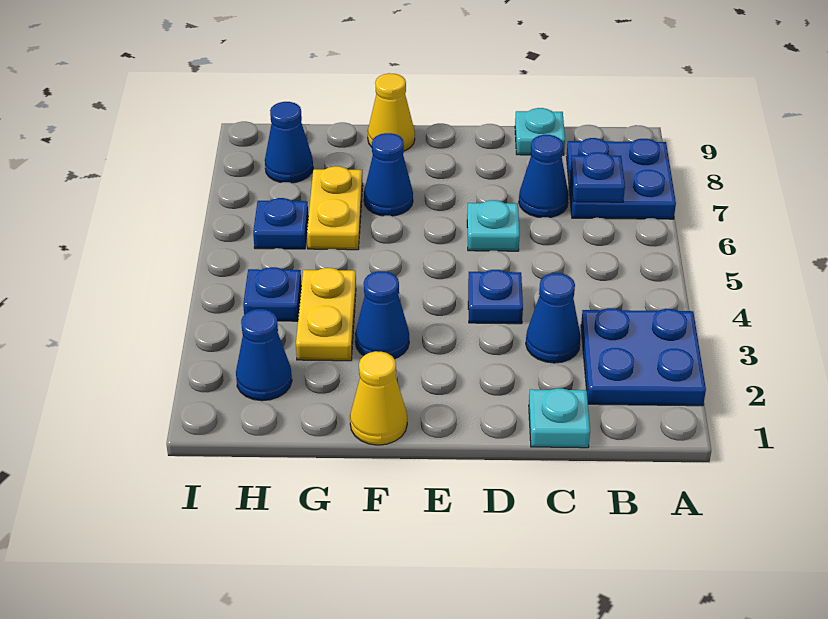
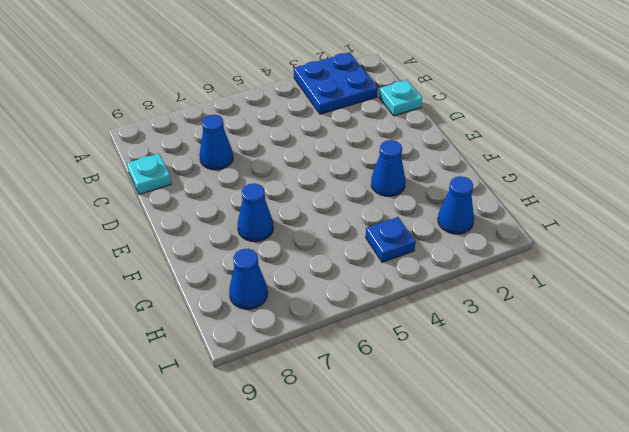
none -> blue plate A7:B8 level 1
none -> blue cone C3 level 1
none -> blue plate D4 level 1

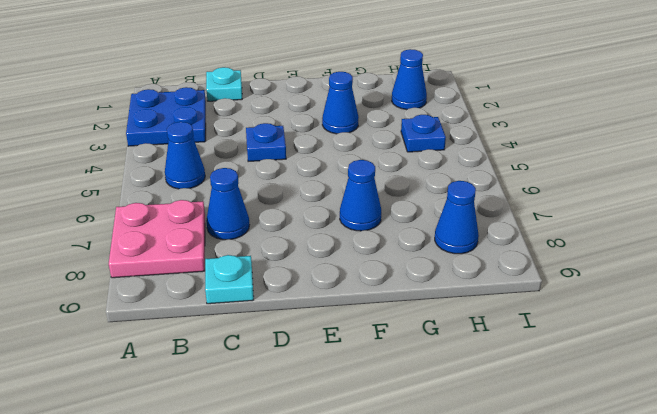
pink plate A7:B8 level 1 -> blue plate A7:B8 level 1
blue cone B5 level 1 -> blue cone C3 level 1
none -> cyan plate D6 level 1
none -> yellow cone F1 level 1
none -> yellow cone F9 level 1

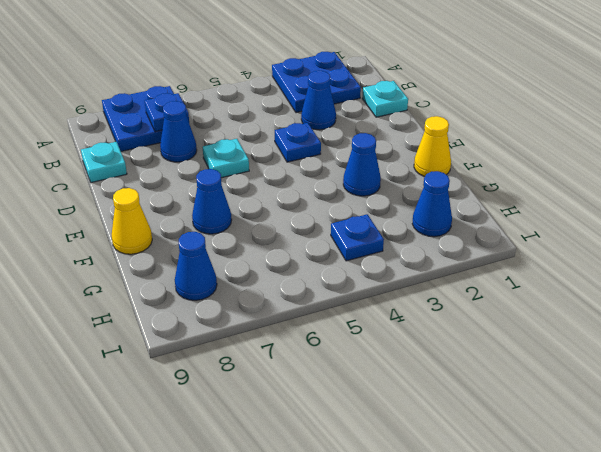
none -> yellow plate G3:G4 level 1
none -> yellow plate G6:G7 level 1
none -> blue plate H6 level 1

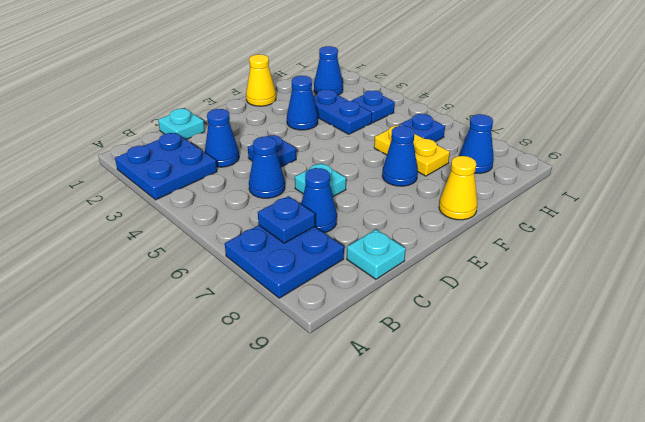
blue cone C5 level 1 -> none
blue plate G3:G4 level 1 -> yellow plate G3:G4 level 1

